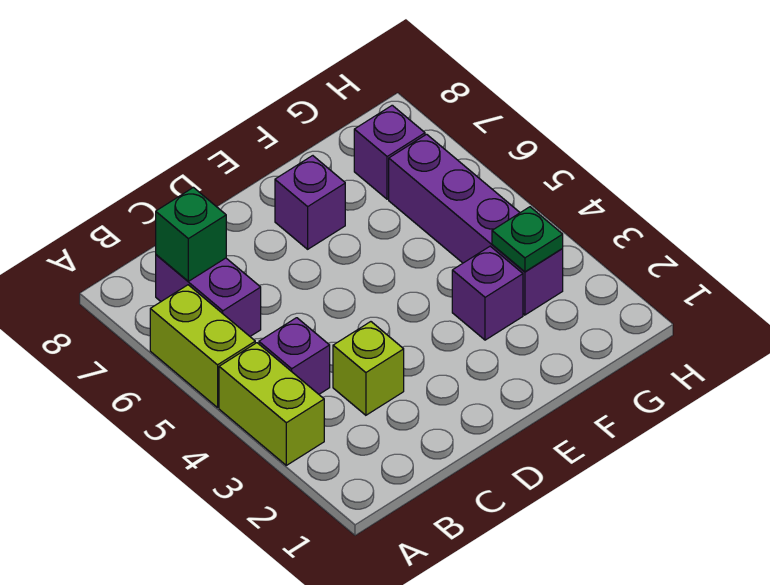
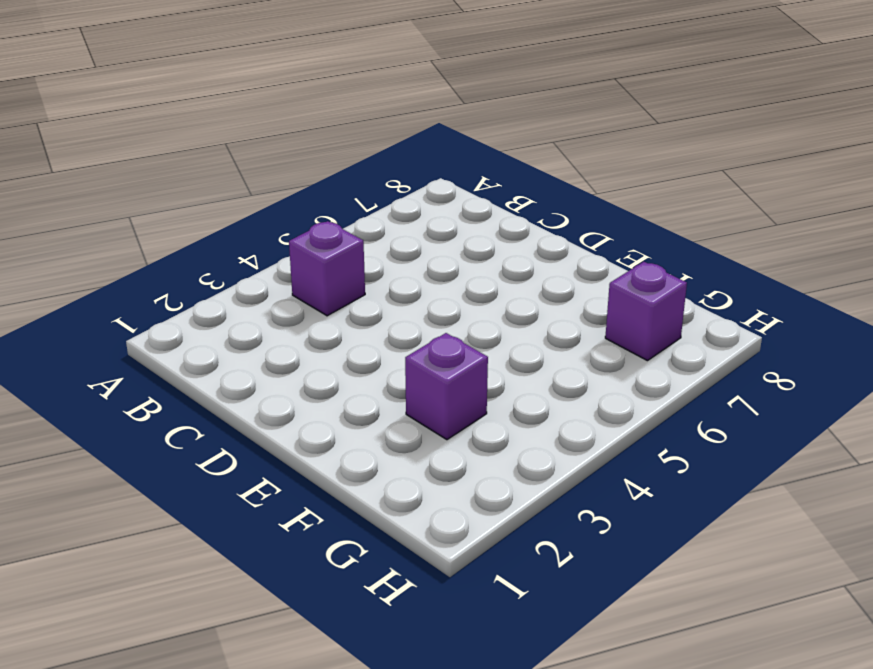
none -> lime brick A3:A4 level 1
none -> lime brick A5:A6 level 1

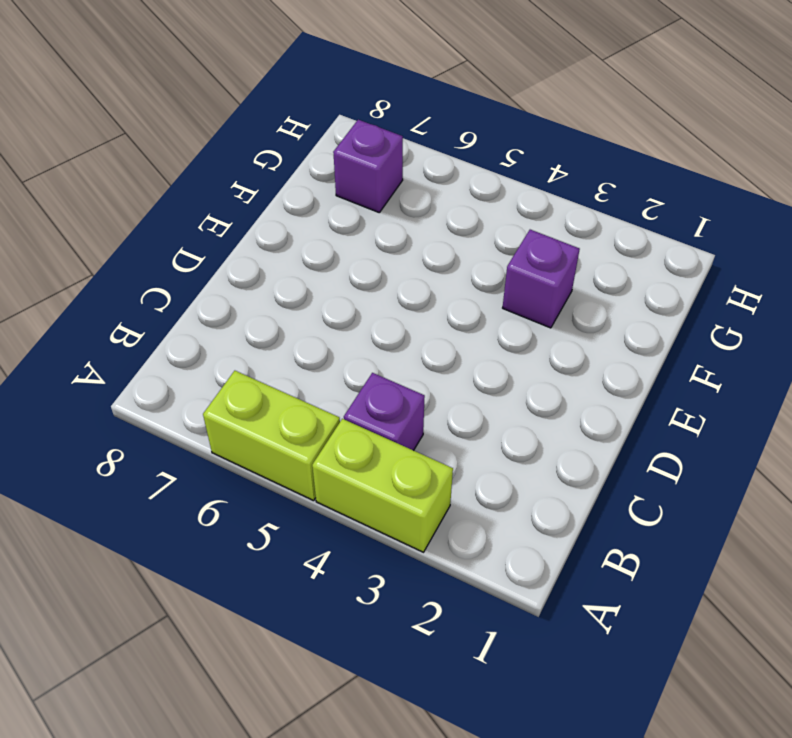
none -> purple brick B6:B7 level 1
none -> lime brick C3 level 1

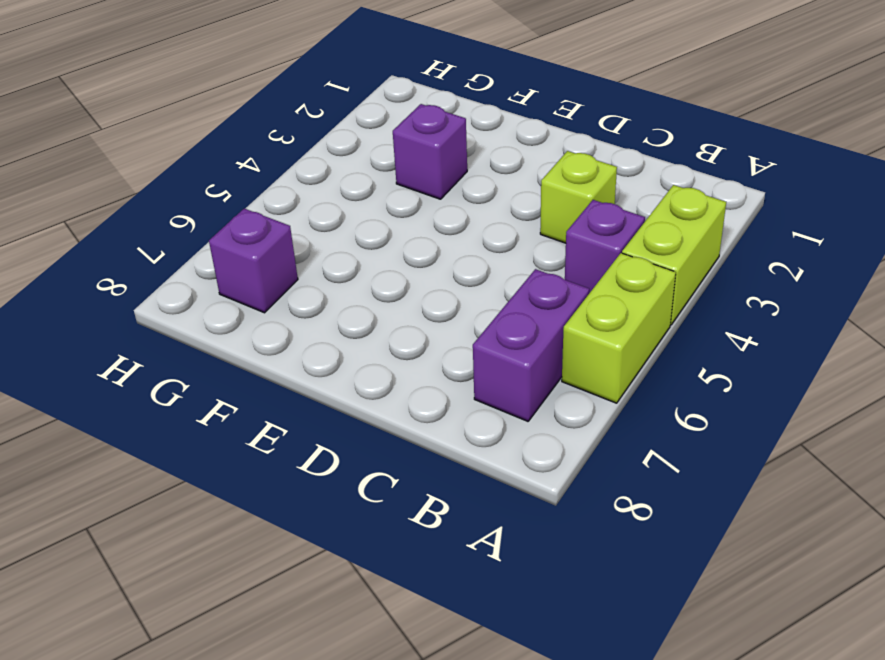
none -> purple brick E7 level 1
none -> purple brick G3:G6 level 1

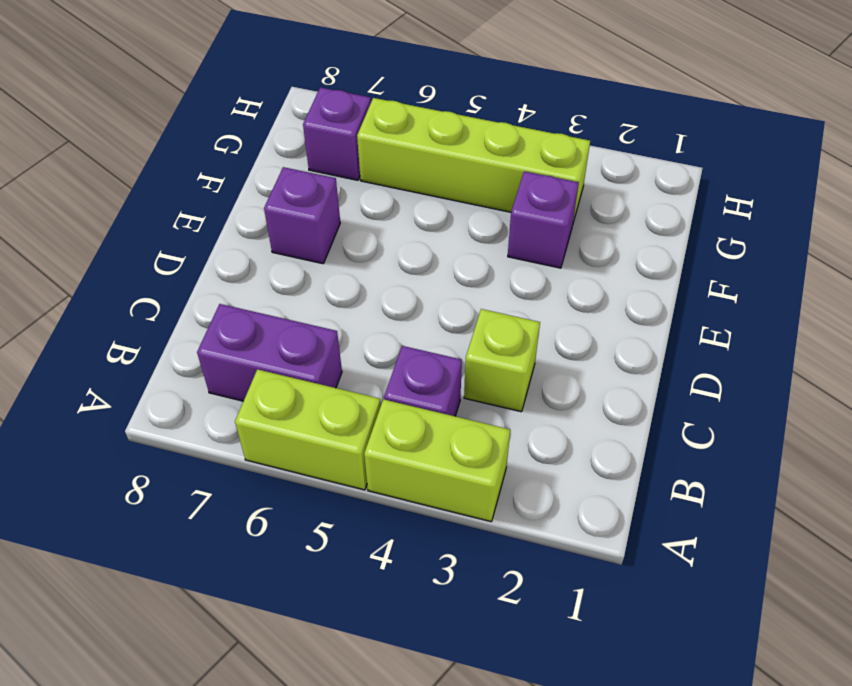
lime brick G3:G6 level 1 -> purple brick G3:G6 level 1
none -> green brick B7 level 2
none -> green plate G3 level 2

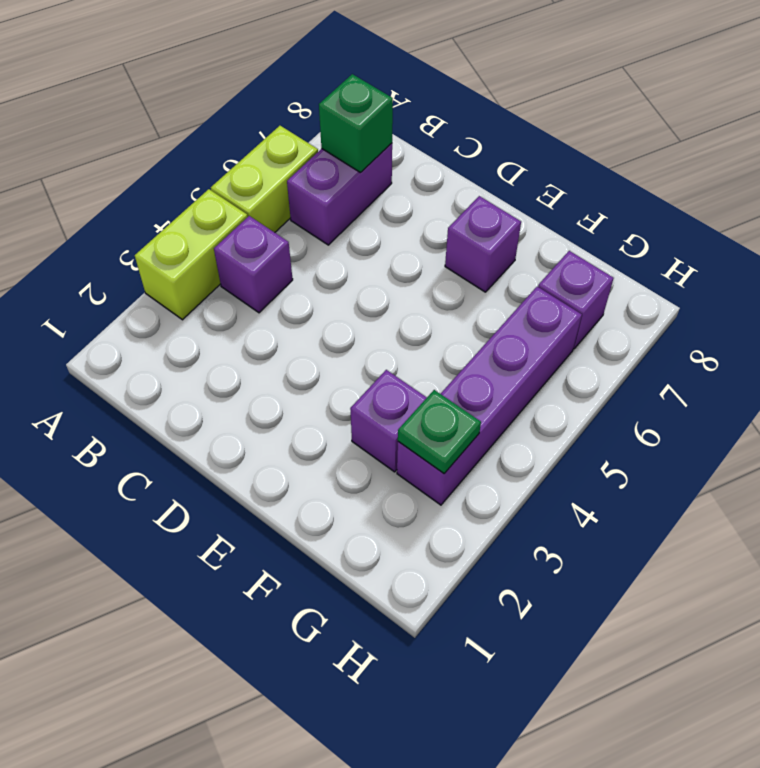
none -> lime brick C3 level 1

